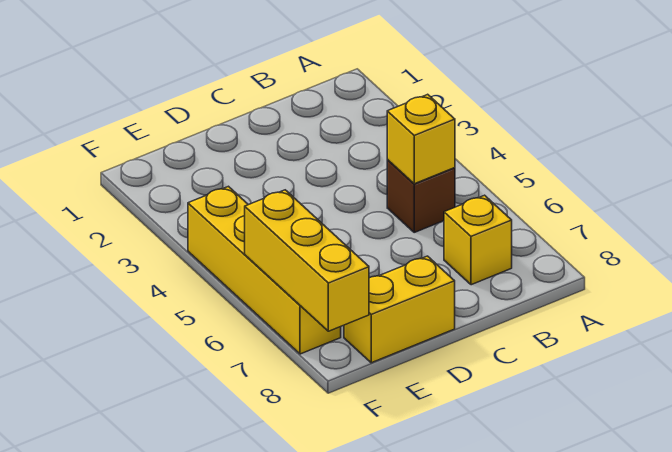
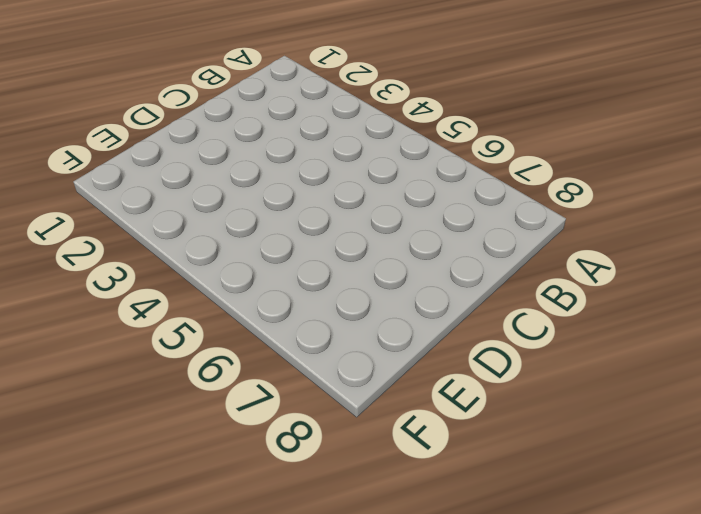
none -> brown brick B5 level 1
none -> yellow brick B7 level 1

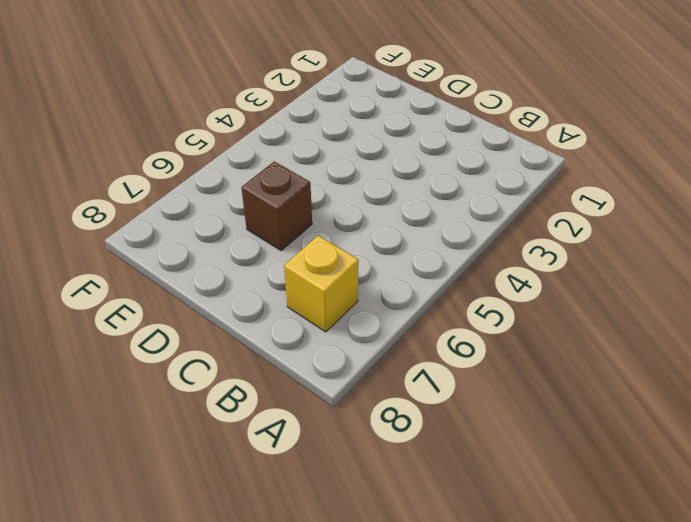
brown brick D6 level 1 -> brown brick B5 level 1
none -> yellow brick D8:E8 level 1
none -> yellow brick F4:F7 level 1

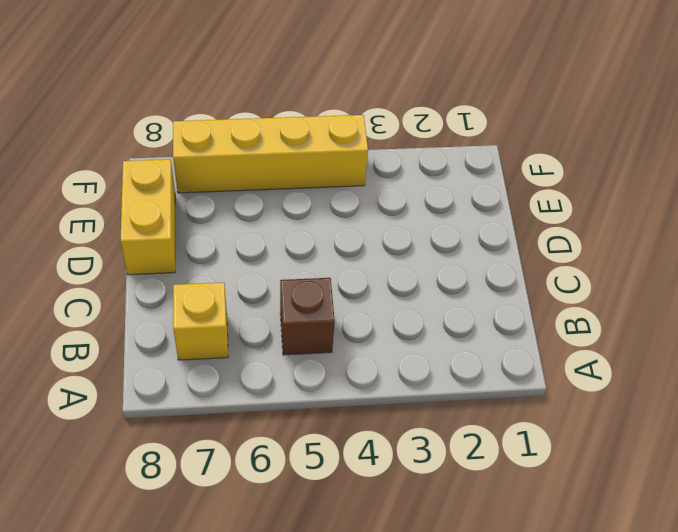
none -> yellow brick B5 level 2
none -> yellow brick F6:F8 level 2

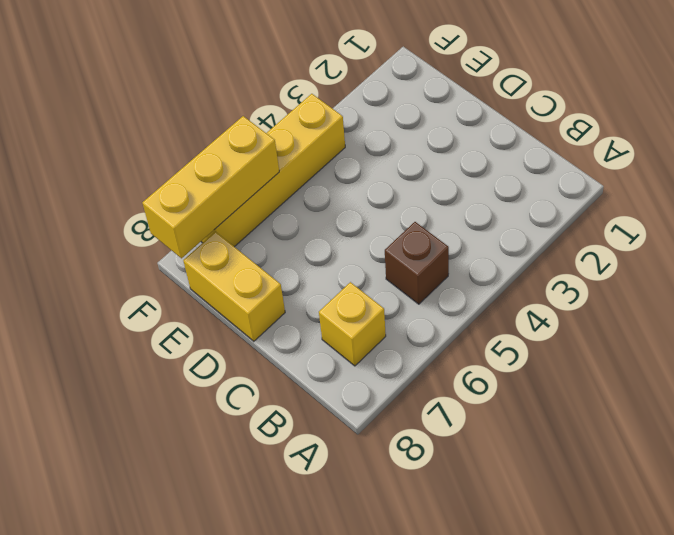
none -> yellow brick B5 level 2

